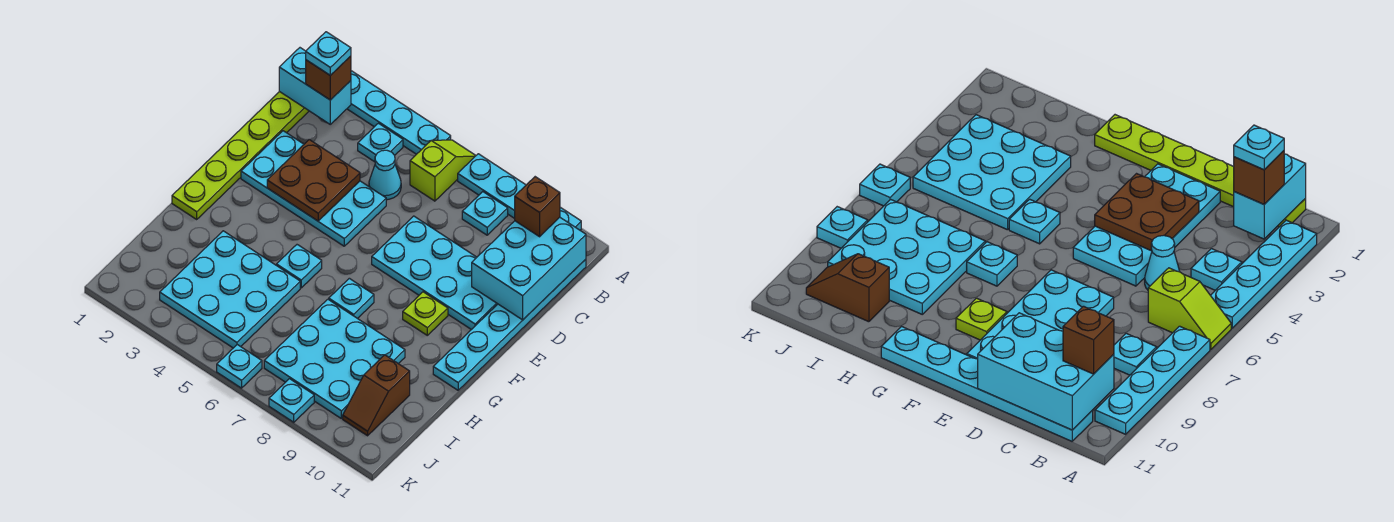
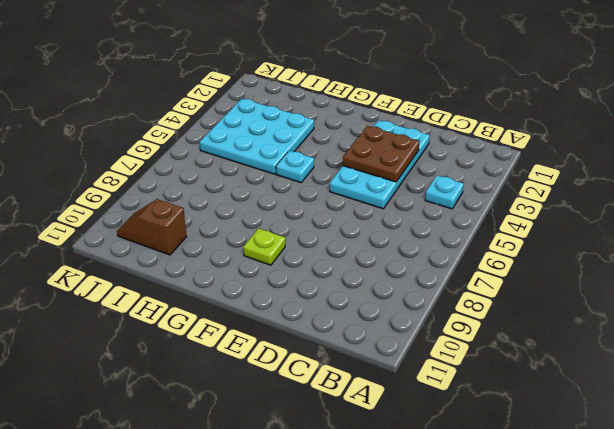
none -> cyan plate A2:A5 level 1
none -> lime slope A6:B6 level 1 top B
none -> cyan plate A7:A10 level 1

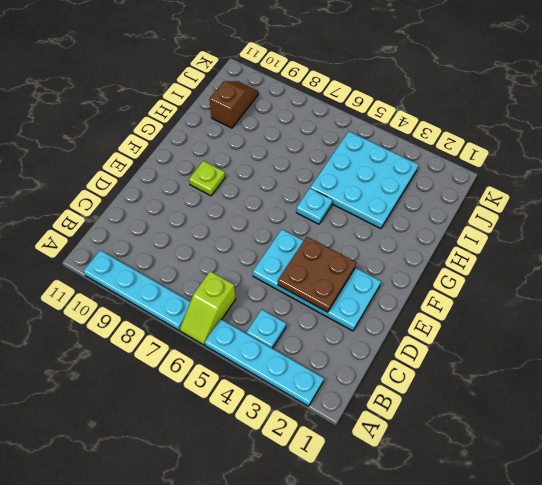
none -> lime plate B1:G1 level 1
none -> cyan plate B8 level 1
none -> cyan plate B11:G11 level 1

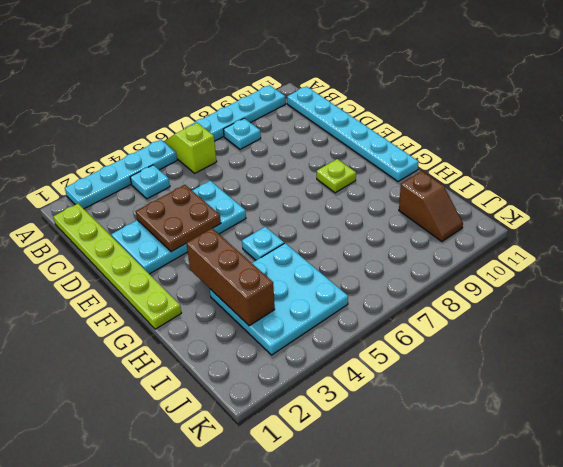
brown brick G3:I3 level 2 -> none
none -> cyan cone C5 level 1
none -> cyan plate D7:E10 level 1
none -> cyan plate G7 level 1

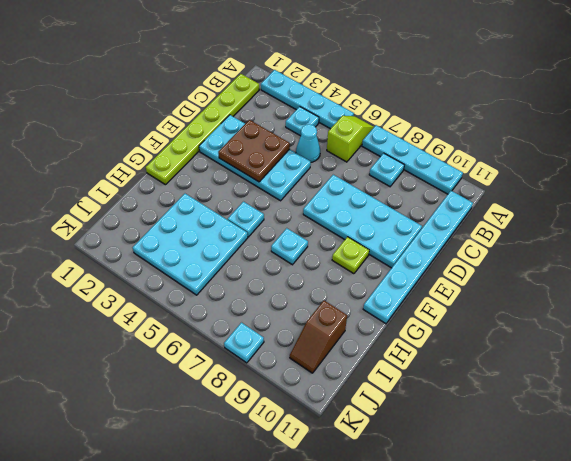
none -> cyan plate H7:J9 level 1
none -> cyan plate K6 level 1
none -> cyan brick B1:B2 level 2

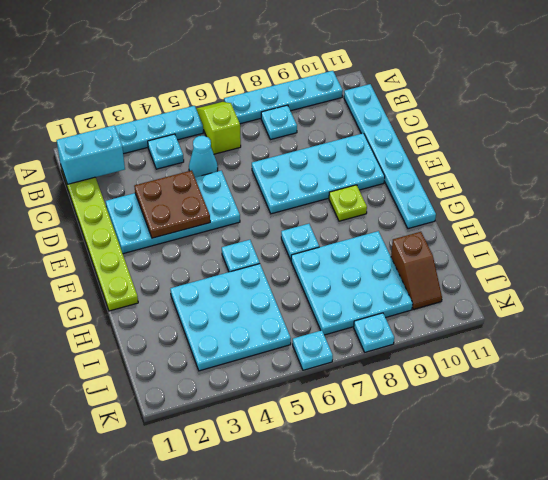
none -> cyan brick B10:D11 level 2
none -> brown brick B2 level 3
none -> brown brick B10 level 3

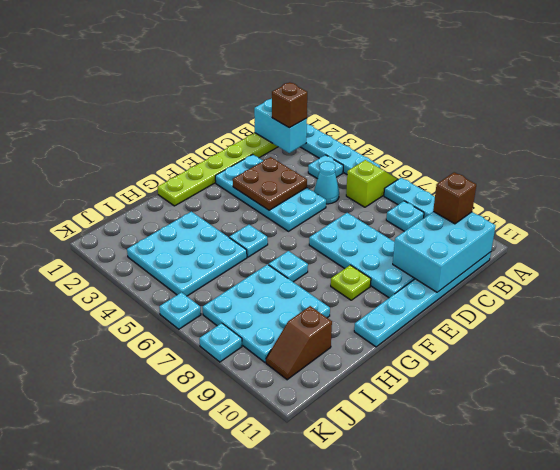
none -> cyan plate B2 level 4

